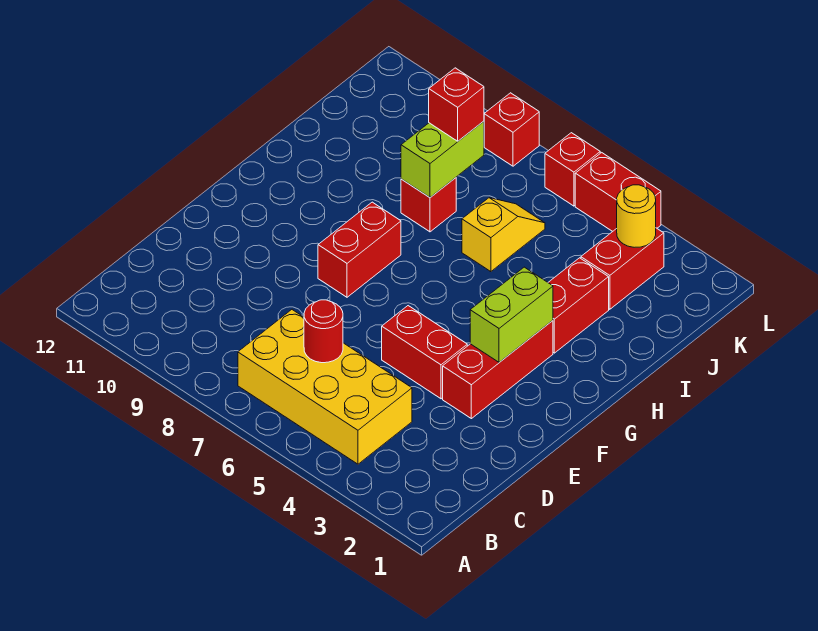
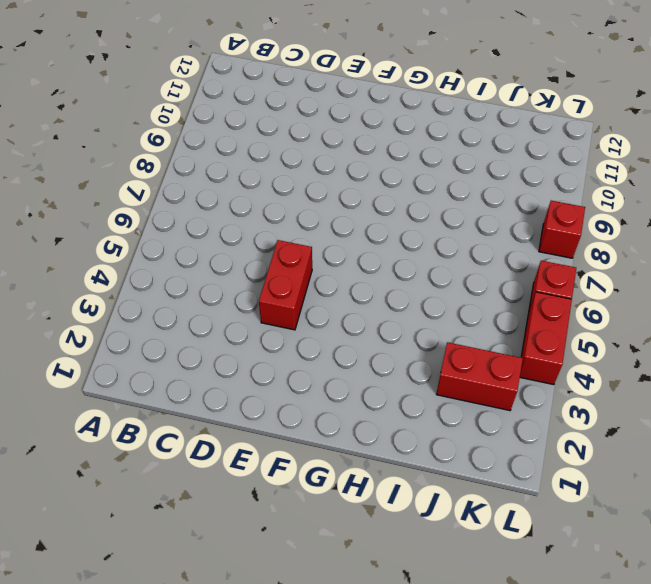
none -> yellow brick B4:C7 level 1
none -> red brick E3:G3 level 1
none -> red brick F8:G8 level 1

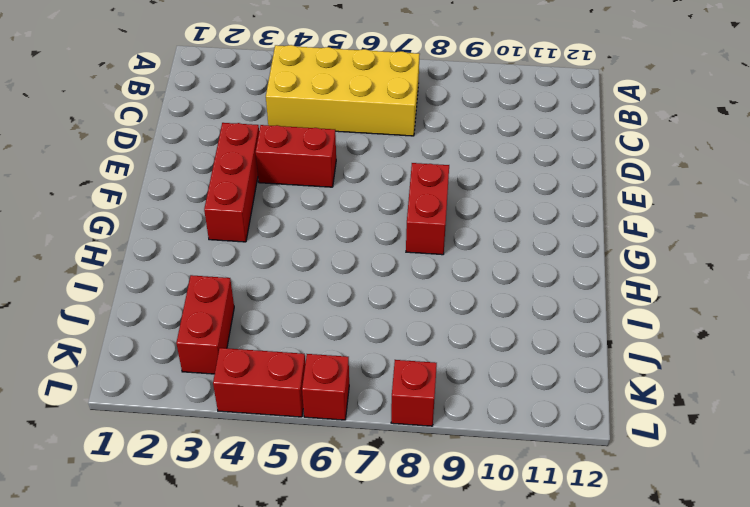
none -> red brick H3:I3 level 1
none -> yellow slope I6:J6 level 1 top I
none -> red brick I8 level 1

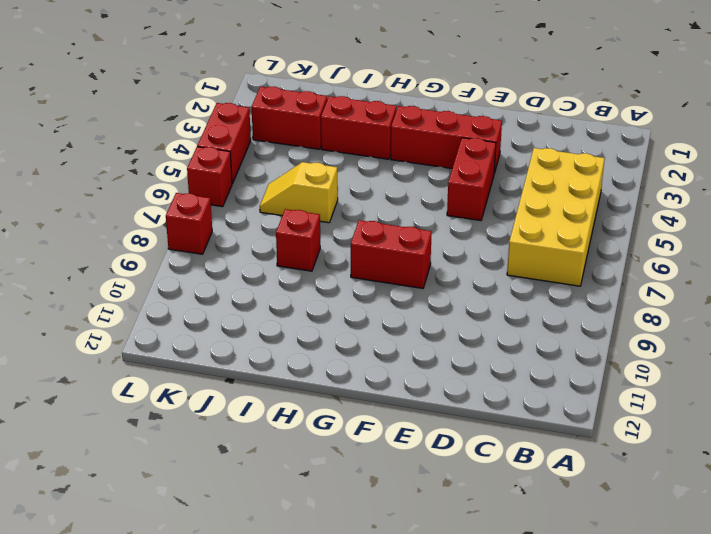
none -> red round brick C6 level 2
none -> lime brick F3:G3 level 2
none -> lime brick I8:J8 level 2

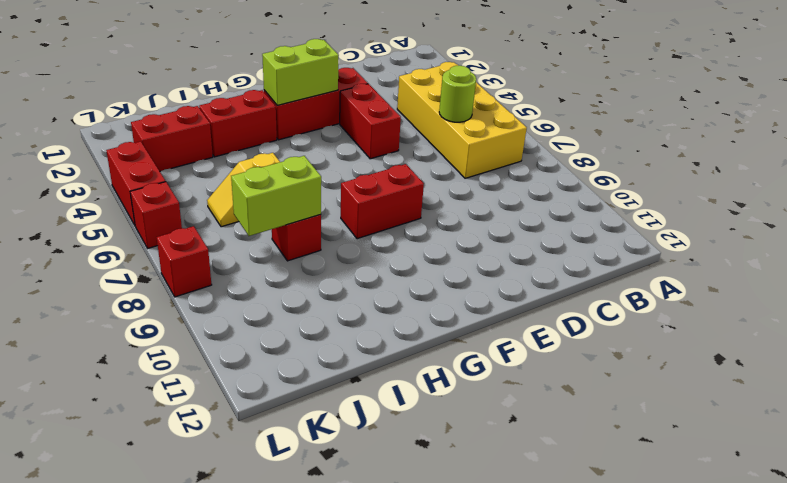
lime round brick C6 level 2 -> red round brick C6 level 2
none -> yellow round brick K3 level 2
none -> red brick J8 level 3

